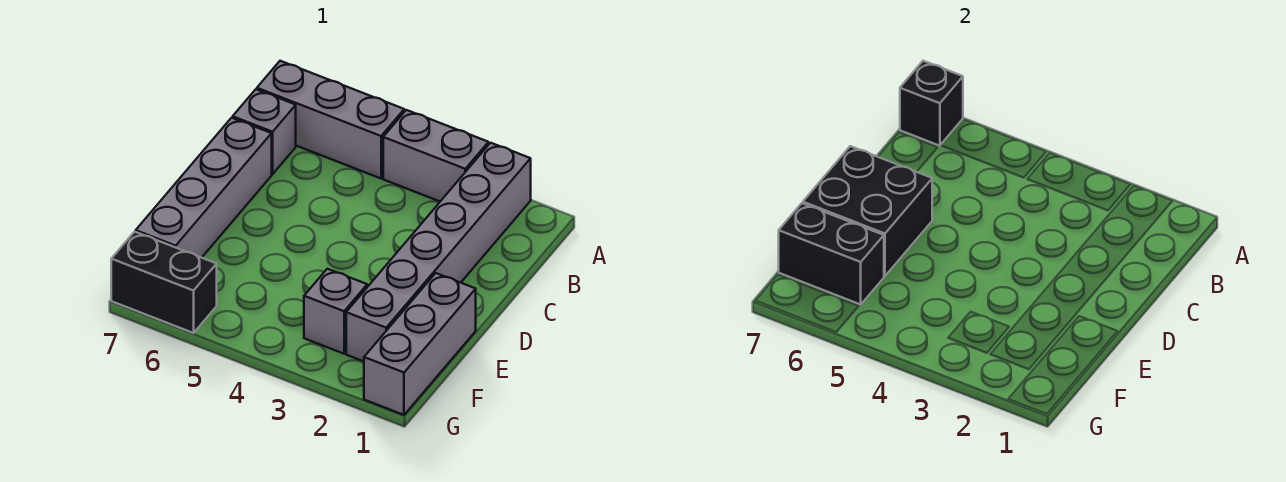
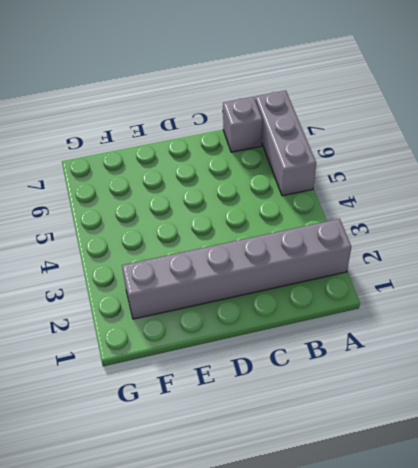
none -> grey brick A3:A4 level 1
none -> grey brick C7:F7 level 1

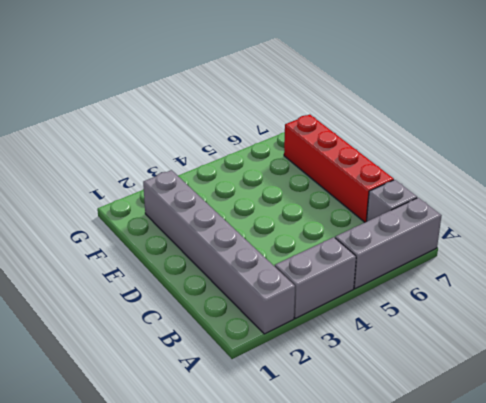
red brick C7:F7 level 1 -> grey brick C7:F7 level 1
none -> grey brick E1:G1 level 1
none -> grey brick F3 level 1

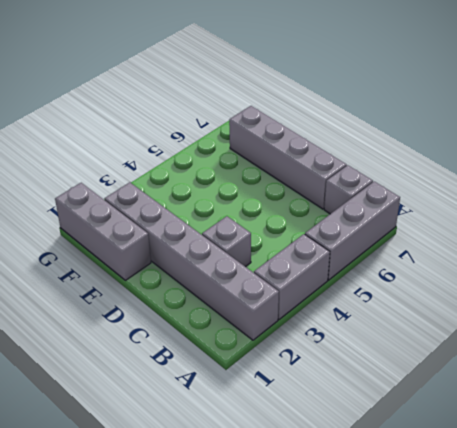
grey brick C3 level 1 -> grey brick F3 level 1
none -> black brick G6:G7 level 1
none -> black brick A7 level 2

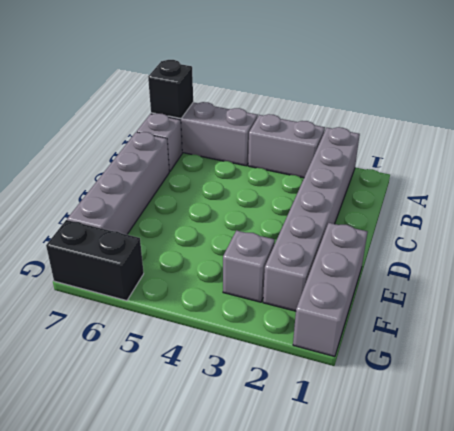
none -> black brick D6:E7 level 2
none -> black brick F6:F7 level 2

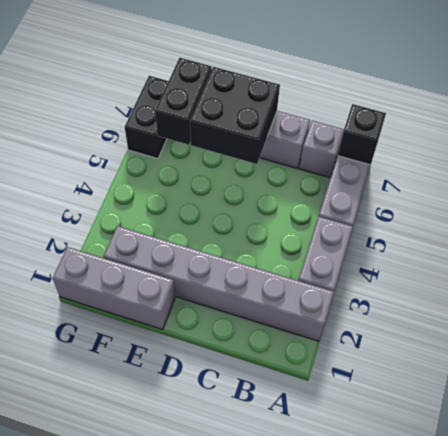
none -> grey brick F3 level 1

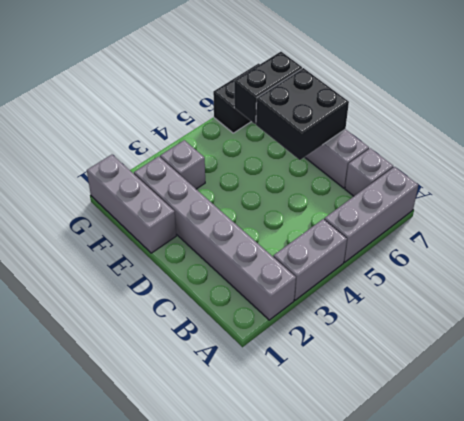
none -> black brick A7 level 2

